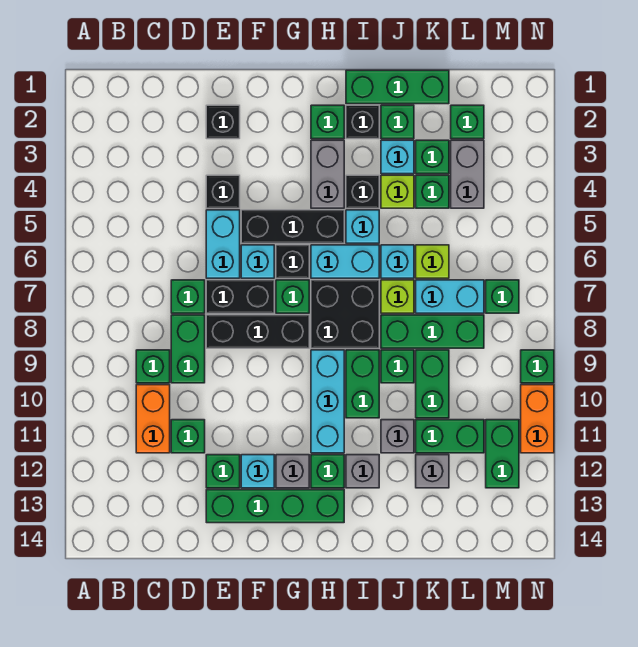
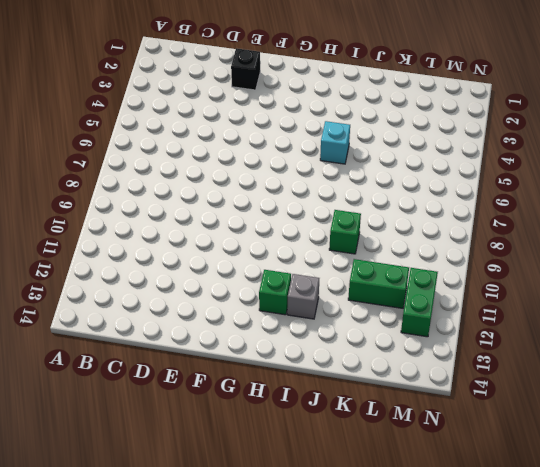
none -> green brick C9 level 1
none -> orange brick C10:C11 level 1
none -> green brick D7 level 1
none -> green brick D8:D9 level 1

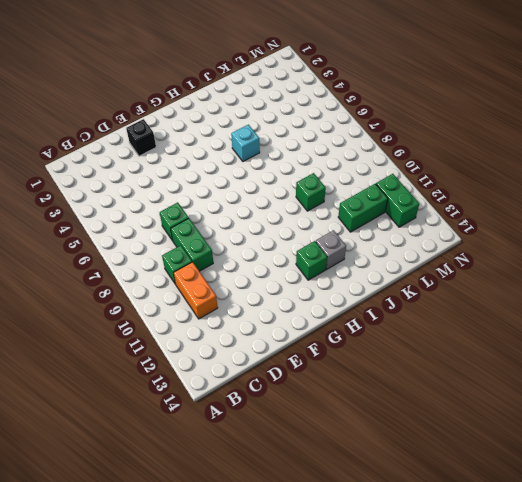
none -> green brick D11 level 1
none -> black brick E4 level 1
none -> cyan brick E5:E6 level 1
none -> black brick E7:F7 level 1

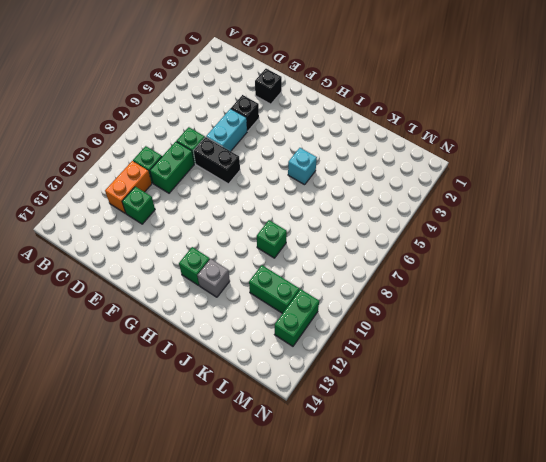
none -> black brick E8:G8 level 1
none -> green brick E12 level 1
none -> green brick E13:H13 level 1
none -> black brick F5:H5 level 1

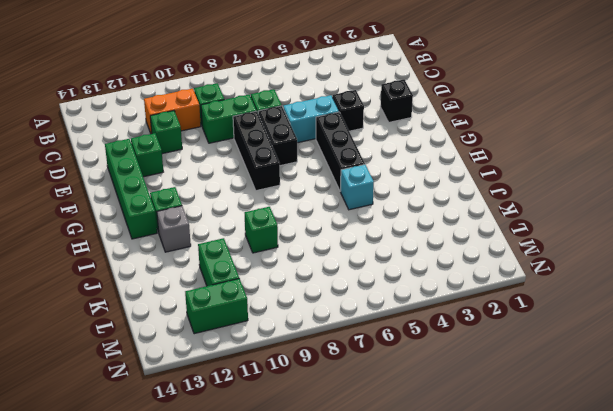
none -> cyan brick F6 level 1
none -> cyan brick F12 level 1
none -> black brick G6 level 1
none -> green brick G7 level 1

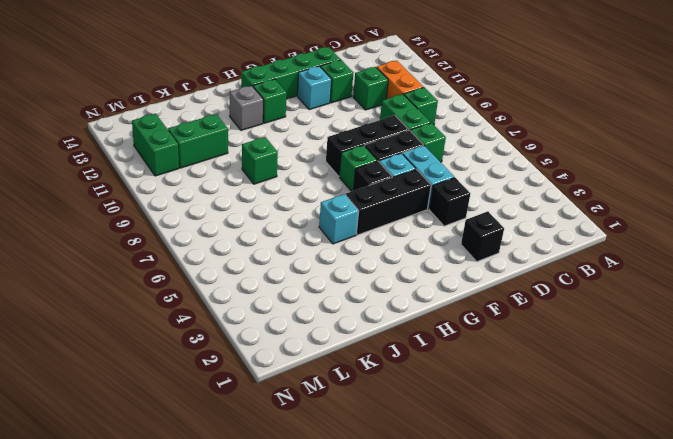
none -> grey brick G12 level 1
none -> green brick H2 level 1
none -> grey brick H3:H4 level 1
none -> cyan brick H6:I6 level 1

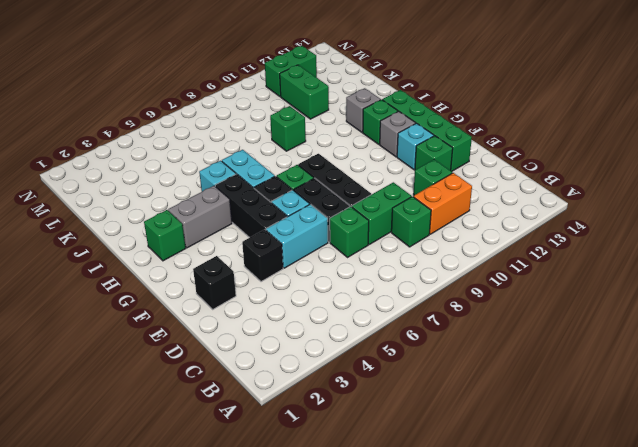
none -> black brick H7:I8 level 1
none -> cyan brick H9:H11 level 1
none -> green brick I1:K1 level 1
none -> black brick I2 level 1

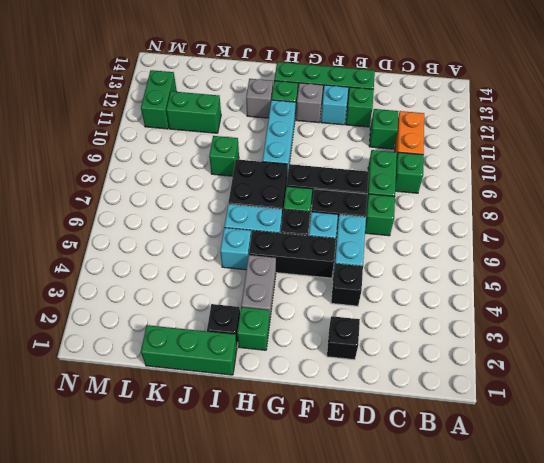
none -> black brick I4 level 1
none -> green brick I9:I10 level 1
none -> green brick J2 level 1
none -> cyan brick J3 level 1

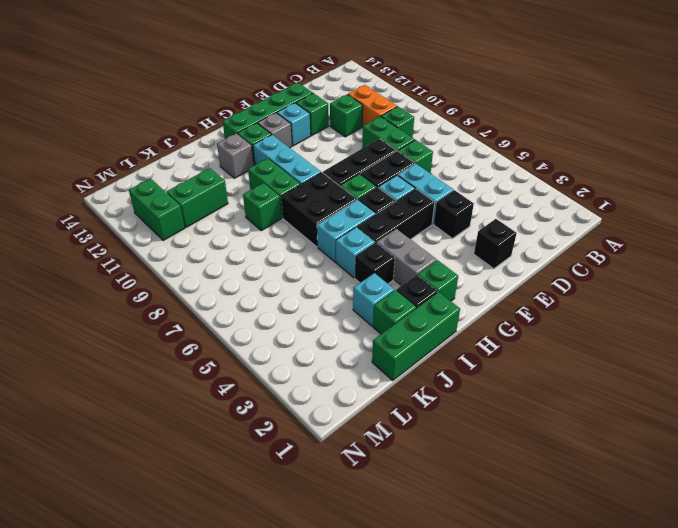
none -> lime brick J4 level 1
none -> cyan brick J6 level 1
none -> lime brick J7 level 1
none -> green brick J8:L8 level 1

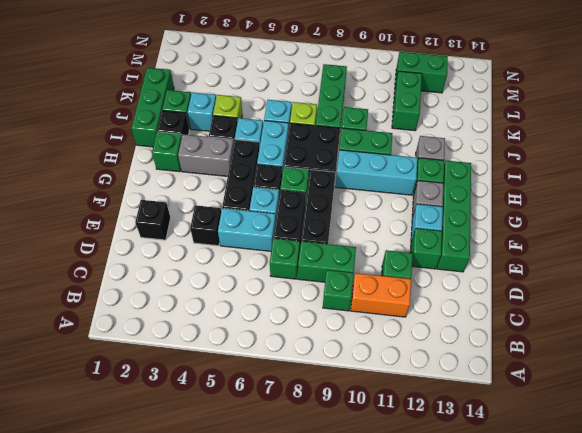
none -> grey brick J11 level 1
none -> green brick K3 level 1
none -> green brick K4 level 1
none -> lime brick K6 level 1

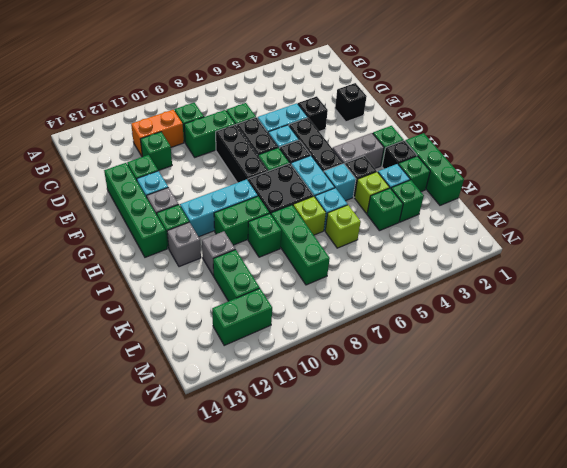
none -> cyan brick K7:L7 level 1
none -> green brick K9:K10 level 1
none -> grey brick K12 level 1
none -> green brick L2 level 1

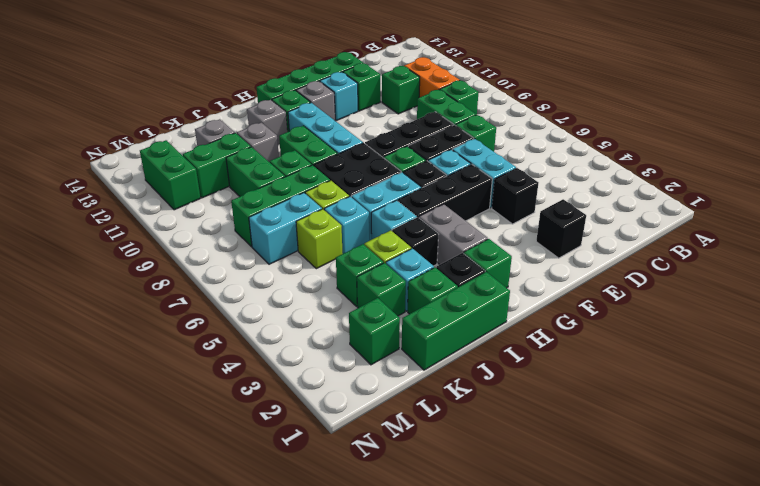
none -> grey brick L3:L4 level 1
none -> green brick M7 level 1
none -> green brick N9 level 1
none -> orange brick N10:N11 level 1

